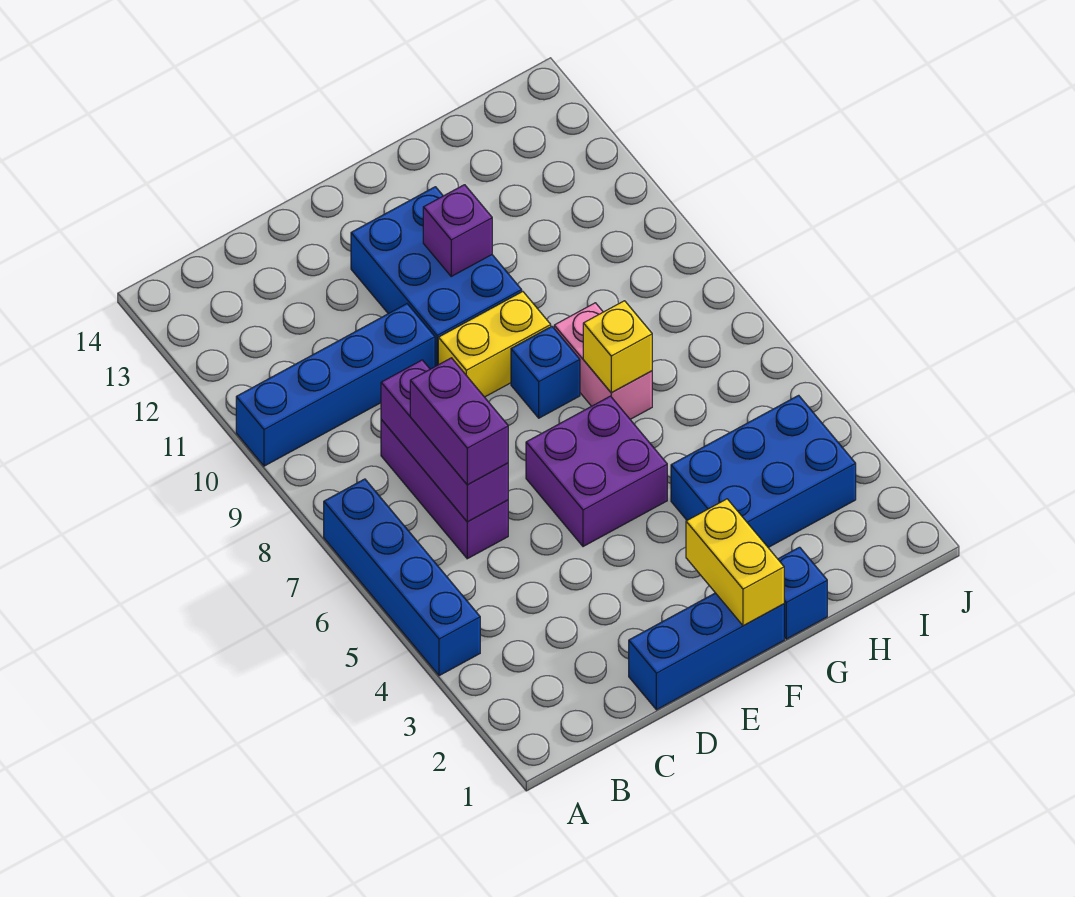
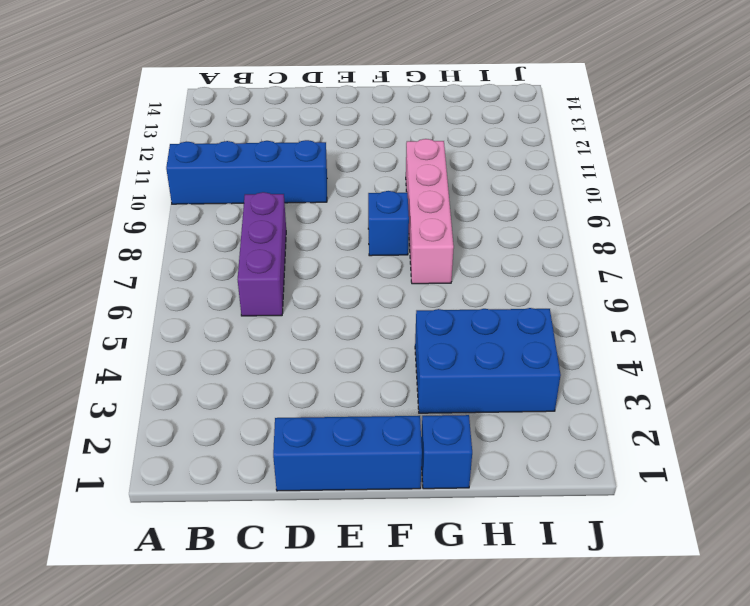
pink brick G7:G10 level 1 -> pink brick G7:G8 level 1
none -> blue brick A4:A7 level 1
none -> purple brick E5:F6 level 1
none -> yellow brick E9:F9 level 1

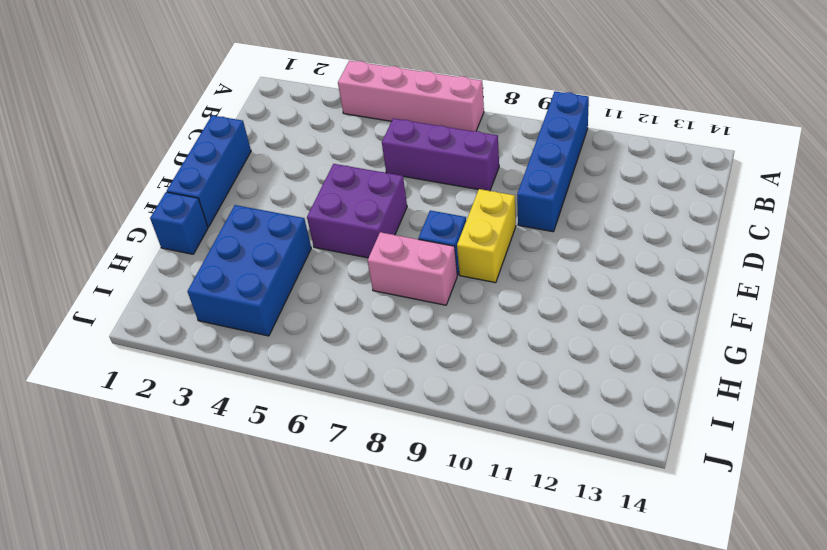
pink brick A4:A7 level 1 -> blue brick A4:A7 level 1
none -> blue brick E10:F12 level 1
none -> purple brick C6:C8 level 2
none -> yellow brick F1:F2 level 2

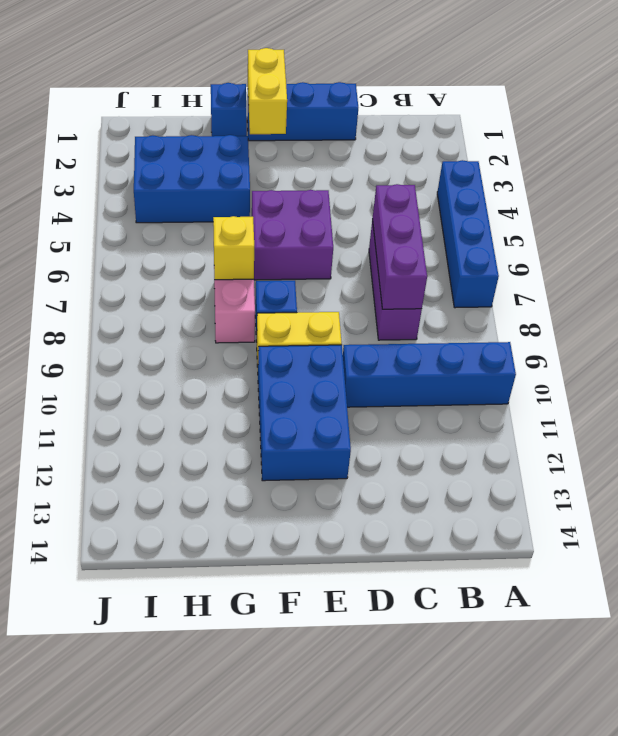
none -> purple brick F11 level 2
none -> purple brick C6:C7 level 3

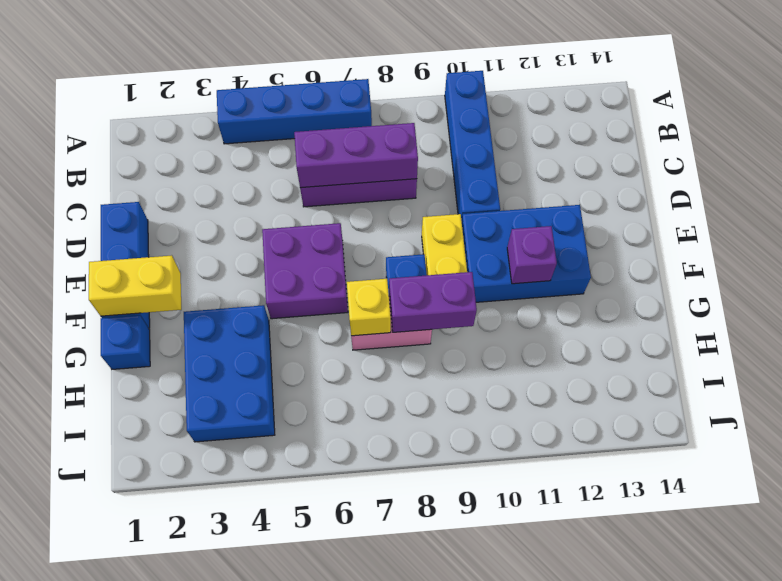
purple brick G8:G9 level 2 -> purple brick C6:C7 level 3

